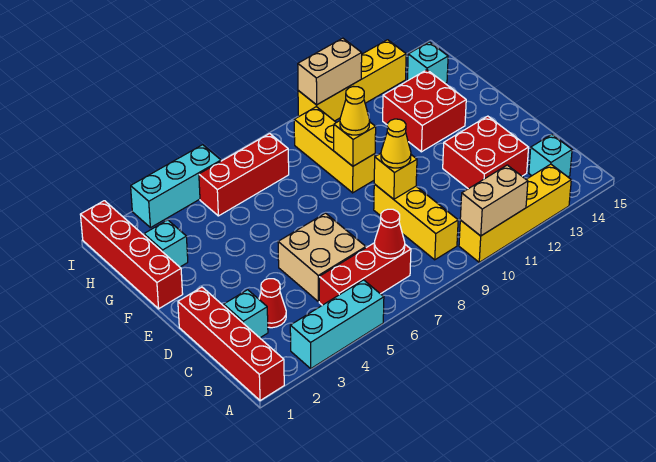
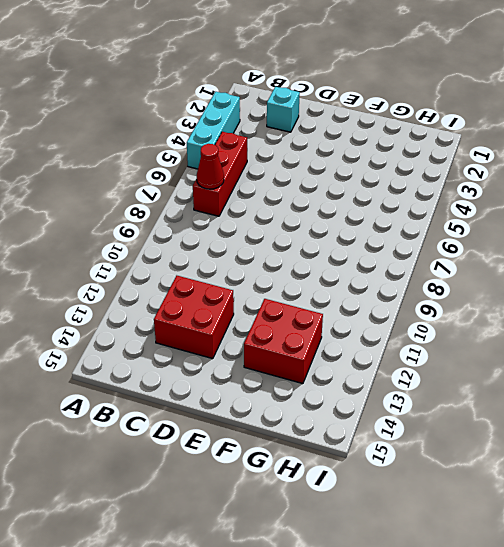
none -> red brick A1:D1 level 1
none -> yellow brick A10:A13 level 1
none -> yellow brick B9:D9 level 1

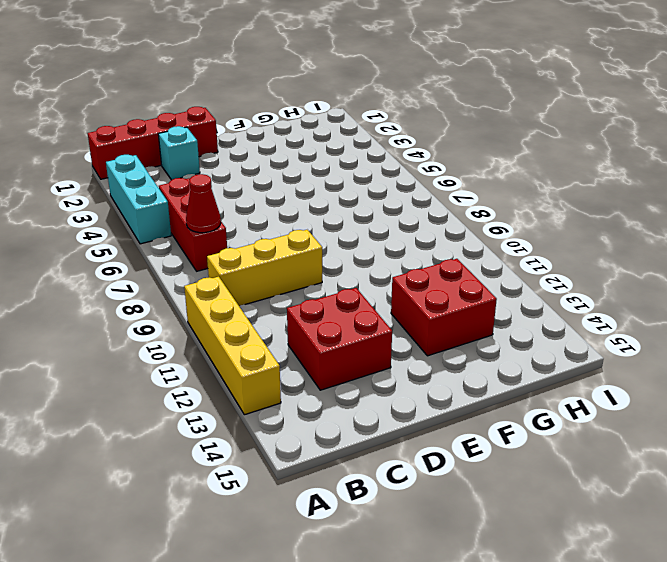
none -> cyan brick B14 level 1
none -> red cone C3 level 1
none -> tan brick C5:D6 level 1

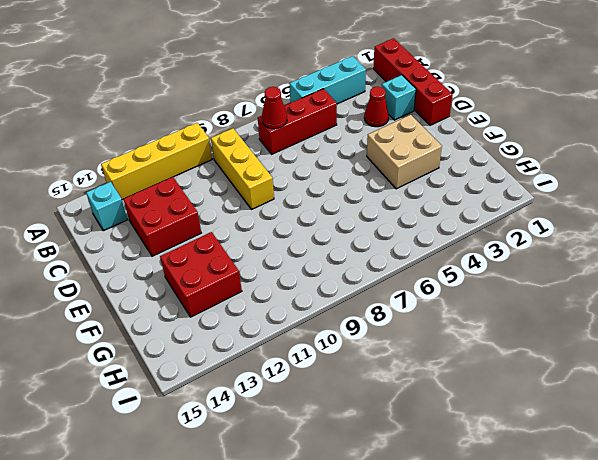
tan brick E3:F4 level 1 -> tan brick C5:D6 level 1
none -> red brick F1:I1 level 1
none -> yellow brick F9:H9 level 1
none -> cyan brick G2 level 1

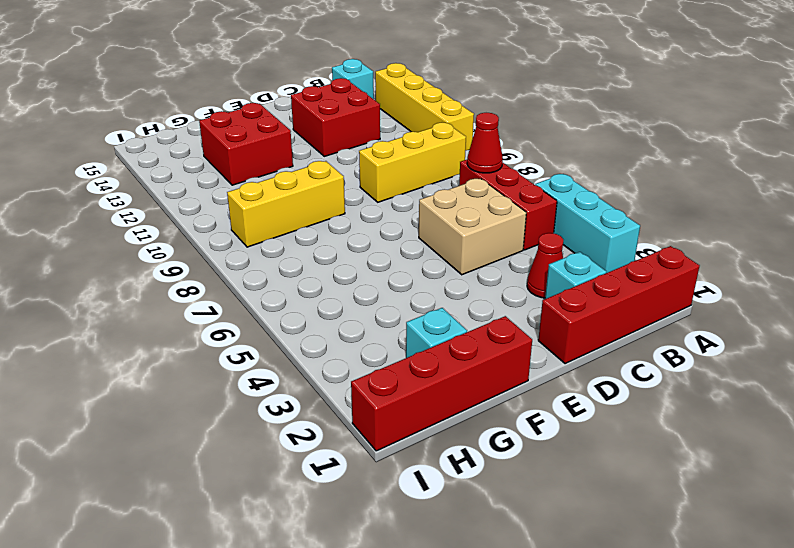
none -> red brick H5:H7 level 1
none -> cyan brick H14 level 1
none -> cyan brick I3:I5 level 1

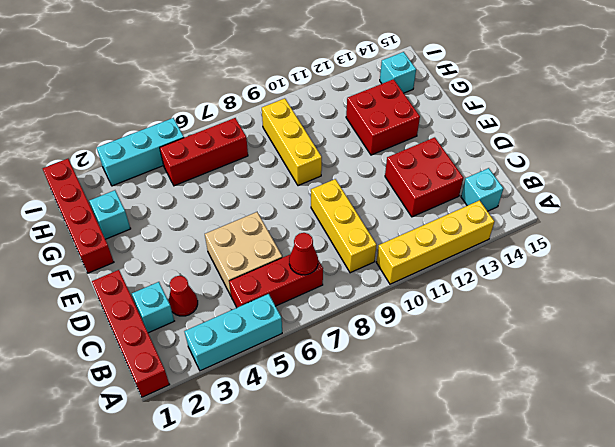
none -> yellow brick I10:I13 level 1
none -> tan brick A10:A11 level 2
none -> yellow brick D9 level 2

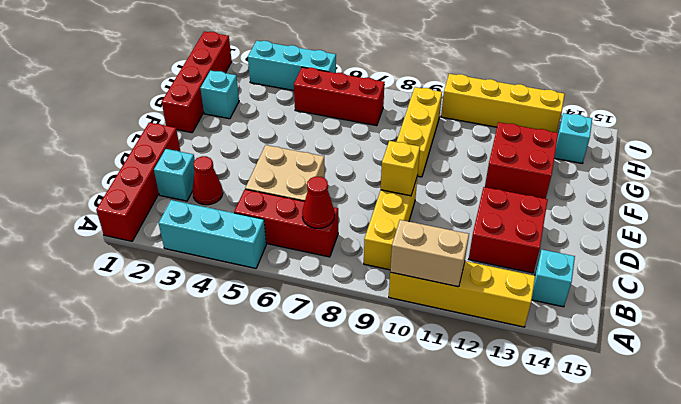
none -> yellow brick F9 level 2
none -> tan brick I10:I11 level 2
none -> yellow cone D9 level 3

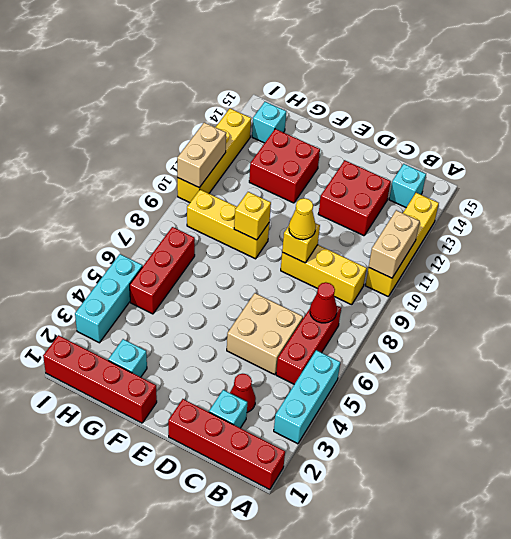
none -> yellow cone F9 level 3

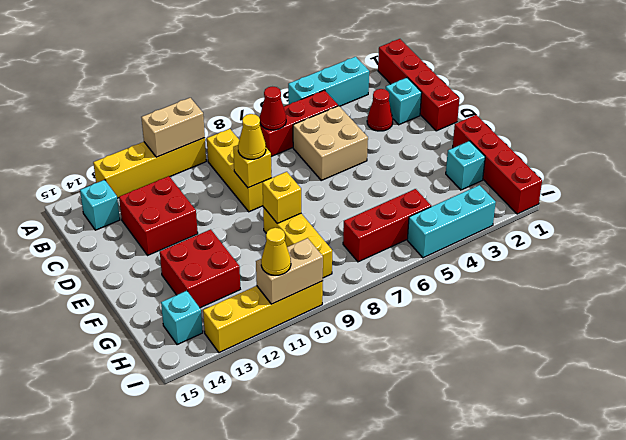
yellow cone I11 level 3 -> yellow cone F9 level 3

